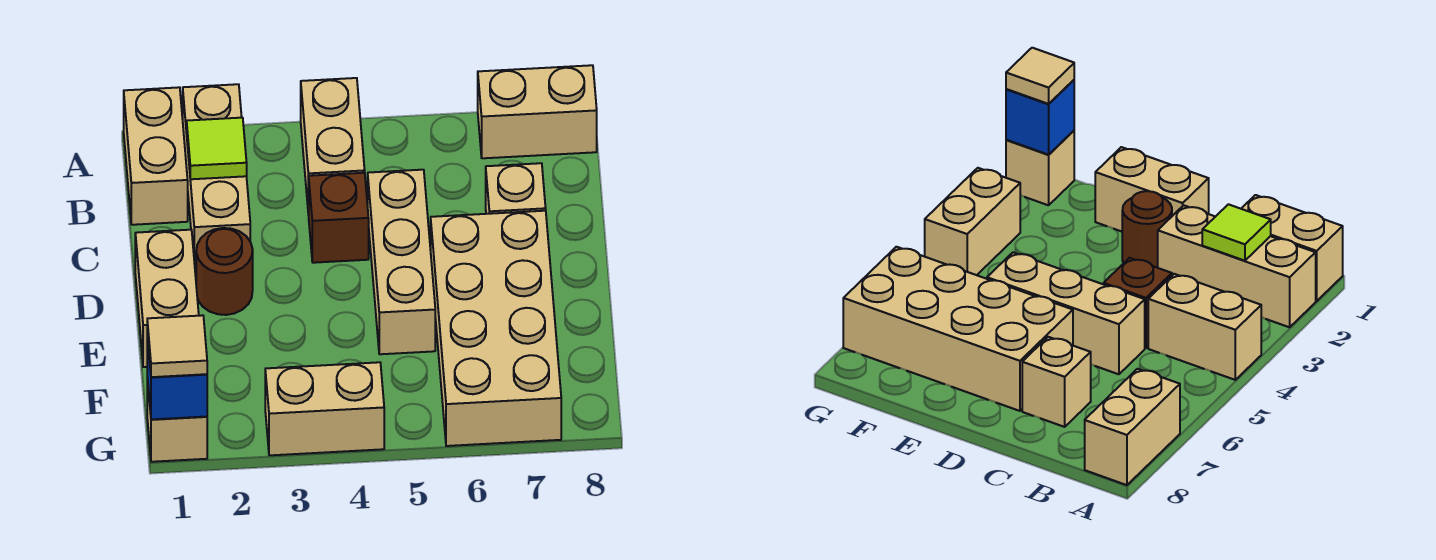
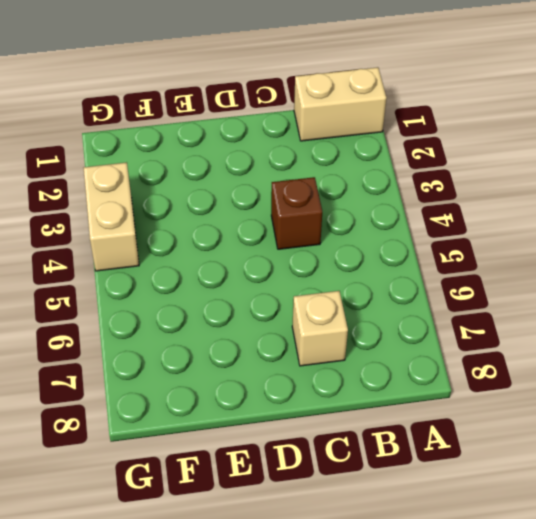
none -> tan brick A2:C2 level 1
none -> tan brick A4:B4 level 1
none -> tan brick A7:A8 level 1

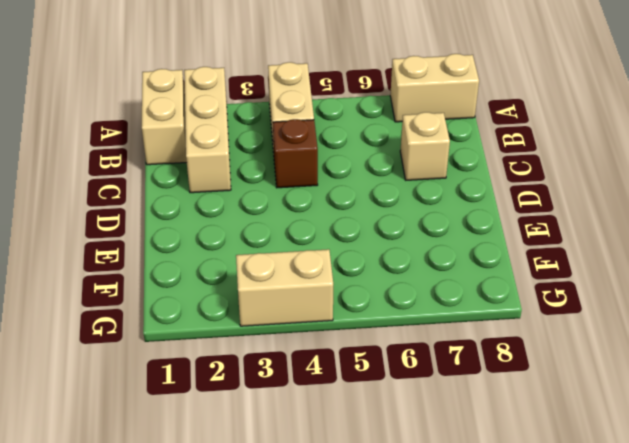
none -> tan brick C5:E5 level 1
none -> tan brick D1:E1 level 1
none -> brown round brick D2 level 1

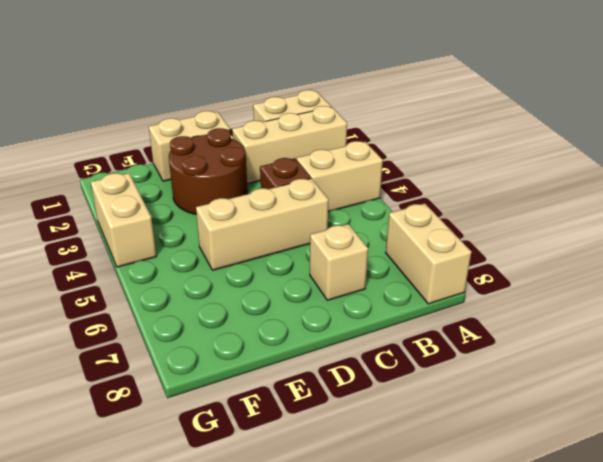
brown round brick D2:E3 level 1 -> brown round brick D2 level 1
none -> tan brick D6:G7 level 1
none -> tan brick G1 level 1
none -> lime tile B2 level 2

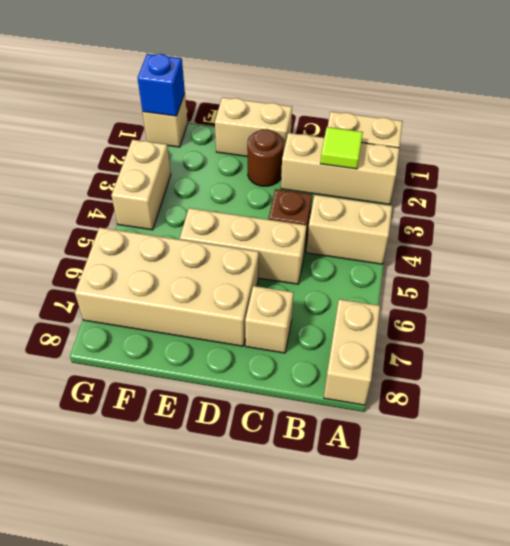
none -> tan tile G1 level 3

